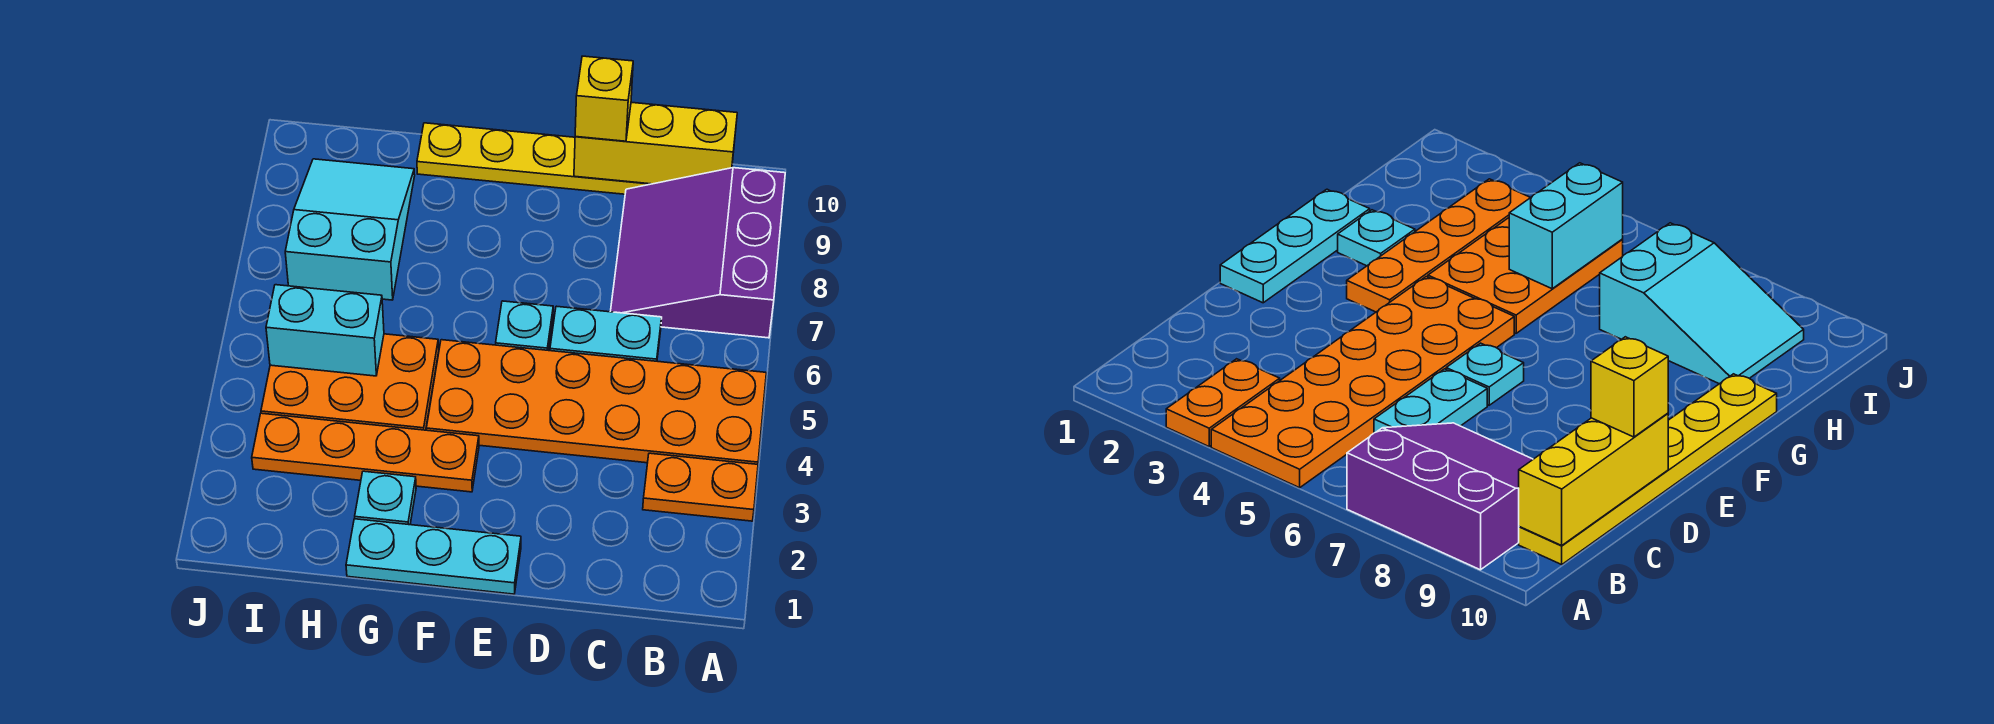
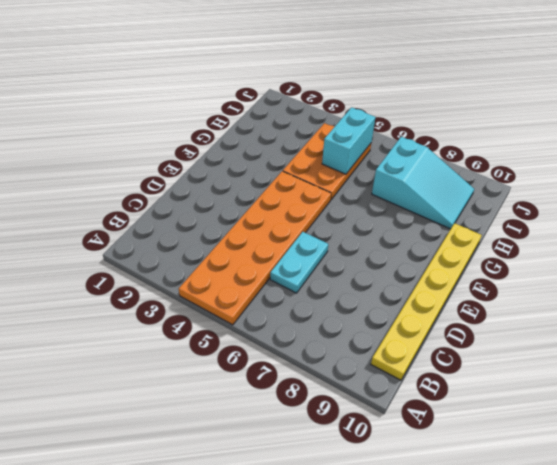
none -> orange plate A3:B3 level 1
none -> purple slope A7:C9 level 1 top A
none -> cyan plate E1:G1 level 1

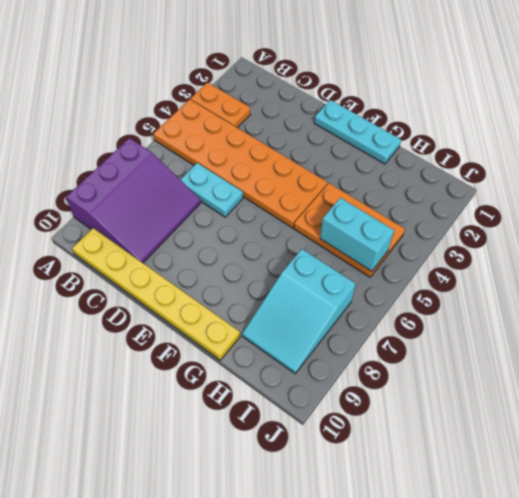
none -> cyan plate E6 level 1
none -> orange plate F3:I3 level 1
none -> cyan plate G2 level 1

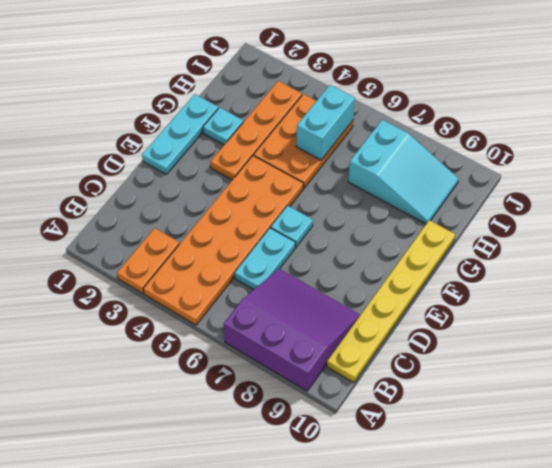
none -> yellow brick B10:D10 level 2
none -> yellow brick D10 level 3

